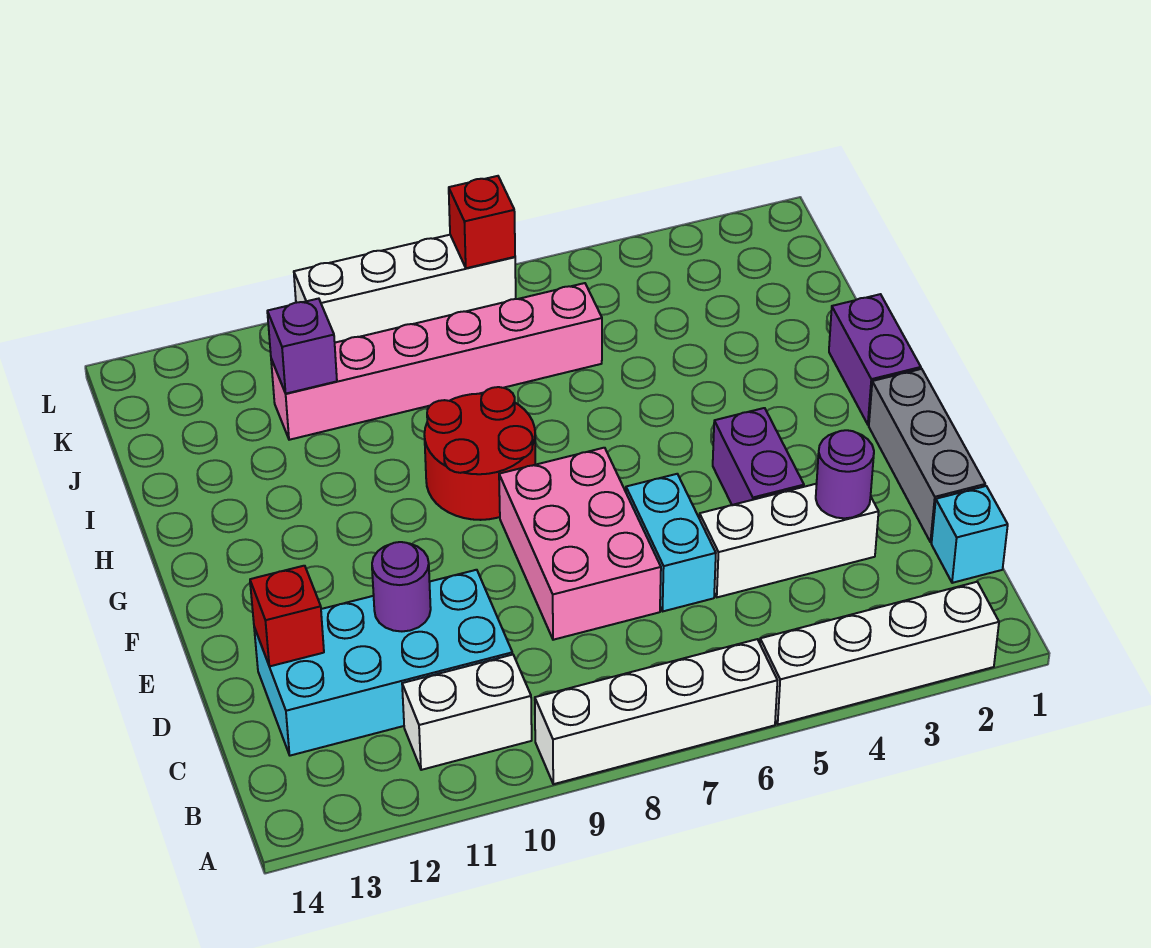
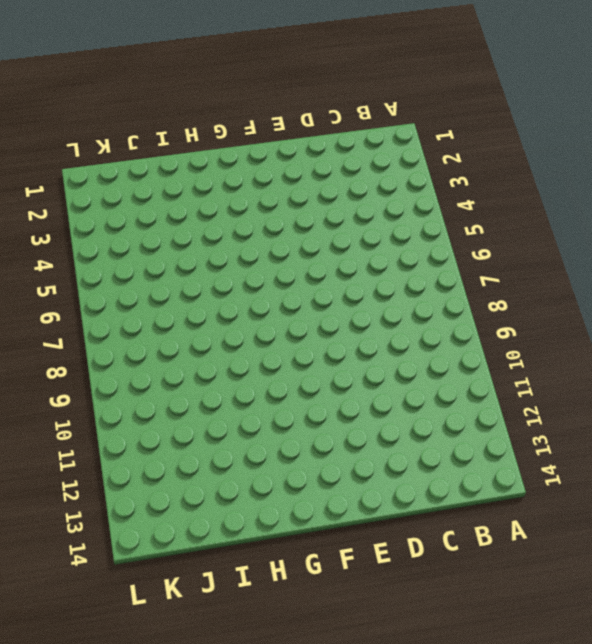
none -> white brick A2:A5 level 1
none -> white brick A6:A9 level 1
none -> white brick B10:B11 level 1

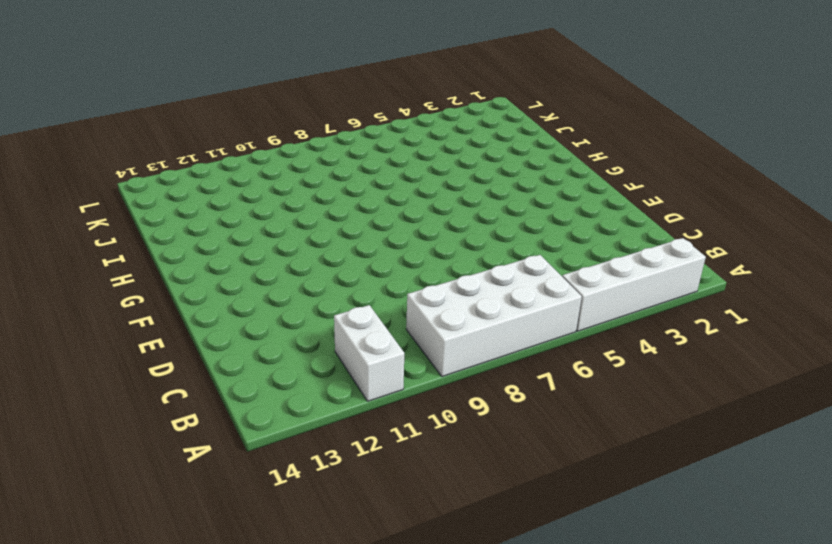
white brick A6:B9 level 1 -> white brick A6:A9 level 1
white brick A11:B11 level 1 -> white brick B10:B11 level 1
none -> cyan brick C1 level 1
none -> cyan brick C10:D13 level 1
none -> grey brick D1:F1 level 1

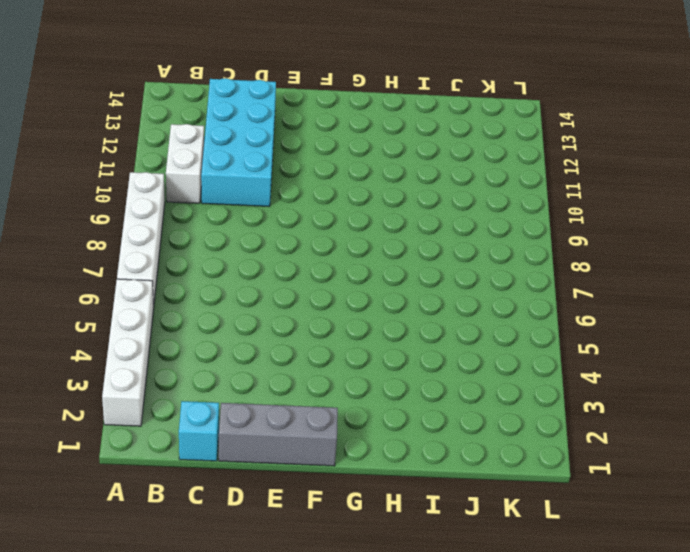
none -> white brick D3:D5 level 1
none -> cyan brick D6:E6 level 1
none -> pink brick D7:F8 level 1

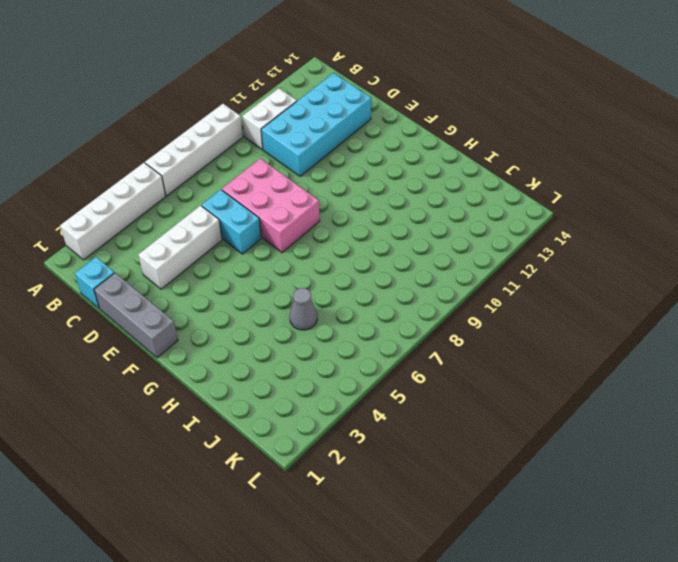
grey cone I5 level 1 -> none
none -> purple brick E4:F4 level 1
none -> purple brick G1:H1 level 1
none -> red round brick G8:H9 level 1

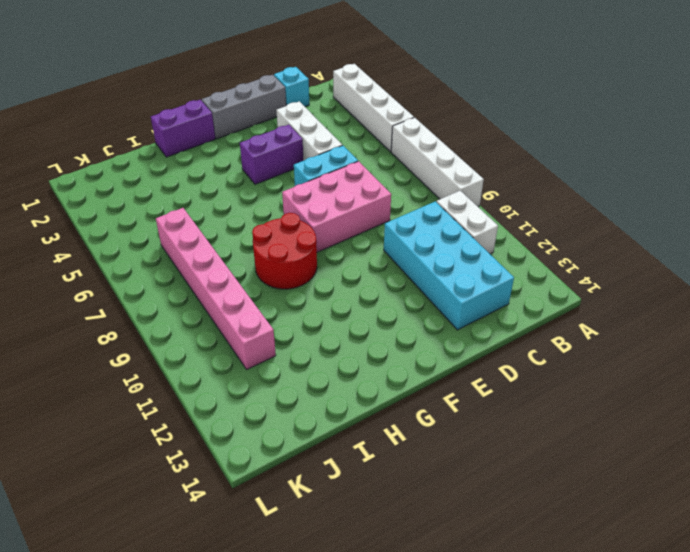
none -> white brick L7:L10 level 1
none -> purple round brick D3 level 2
none -> purple round brick D11 level 2

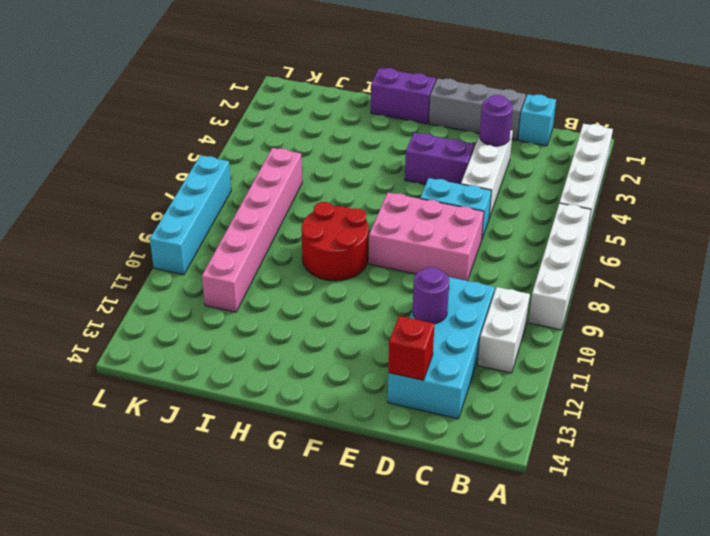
cyan brick L7:L10 level 1 -> white brick L7:L10 level 1
none -> purple brick J11 level 2
none -> red brick L7 level 2

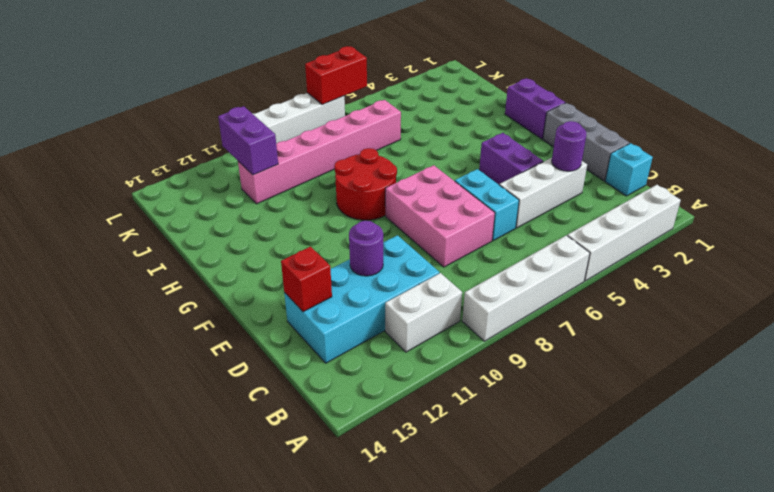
purple brick J11:K11 level 2 -> purple brick J11 level 2
red brick L6:L7 level 2 -> red brick L7 level 2

